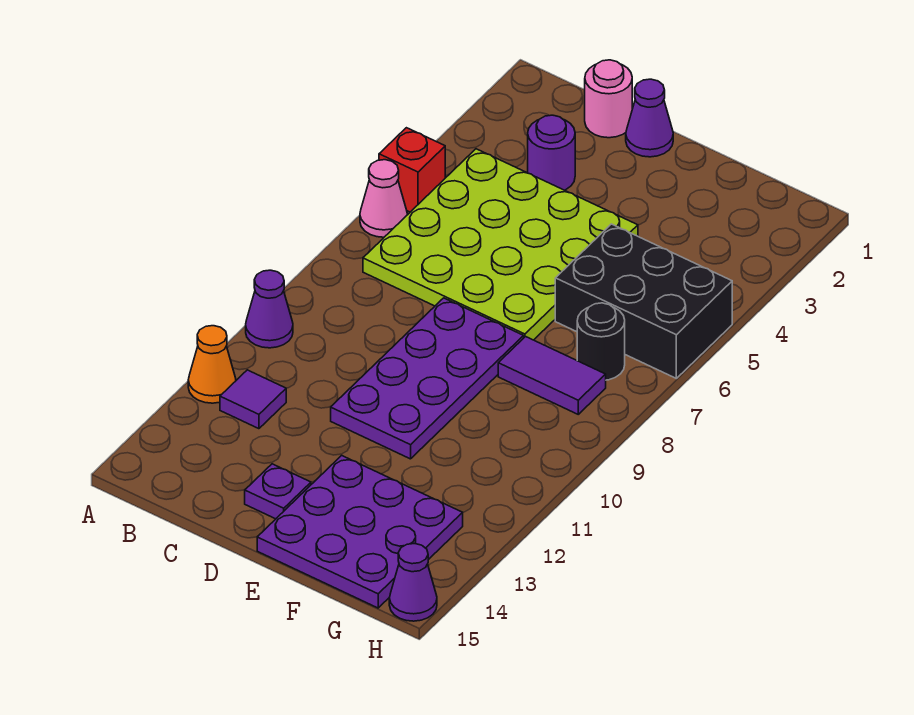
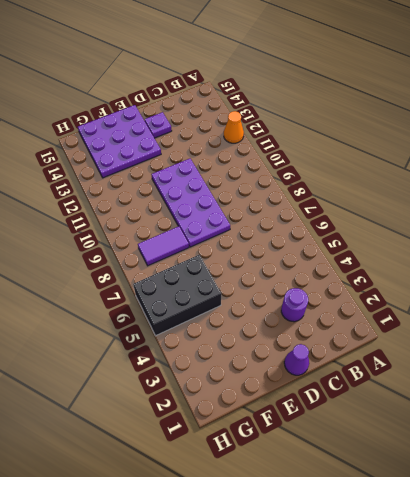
none -> red brick A5 level 1
none -> pink cone A6 level 1
none -> purple cone A10 level 1

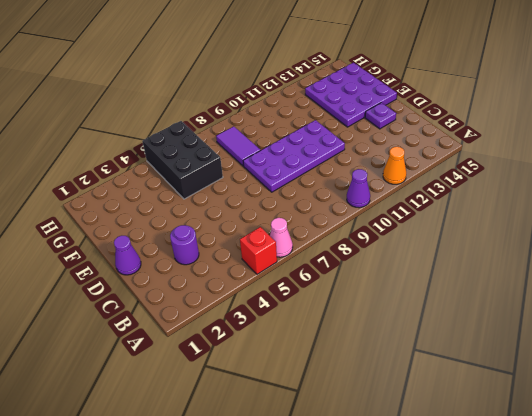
none -> lime plate B4:E7 level 1
none -> purple tile B12 level 1
none -> pink round brick C1 level 1

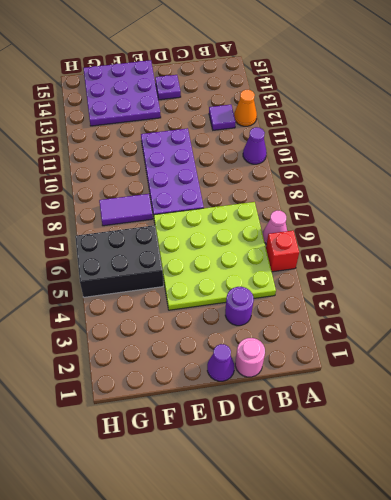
none -> black round brick G7 level 1
none -> purple cone H15 level 1

